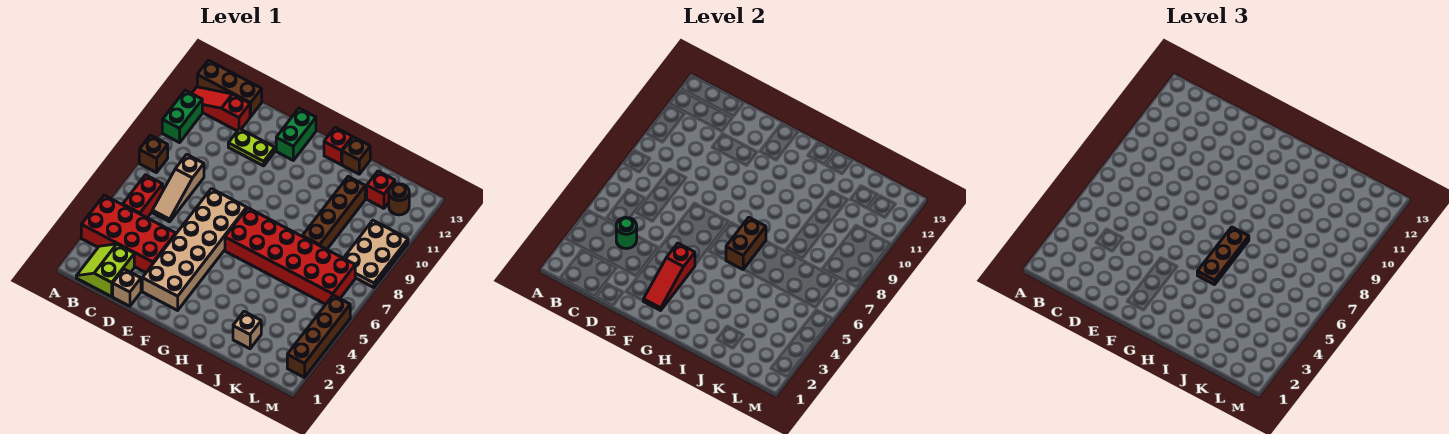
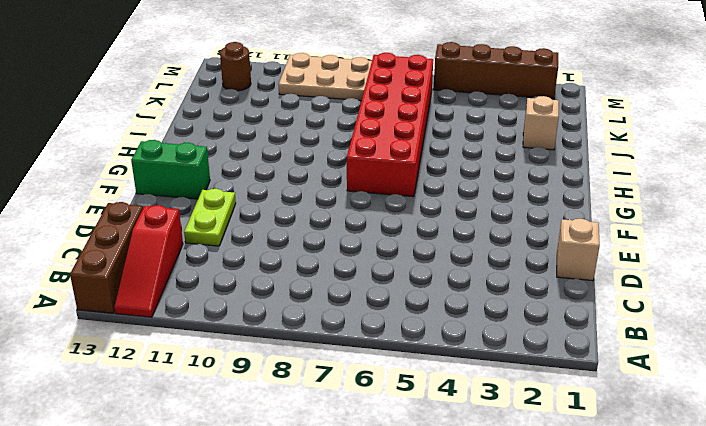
none -> red brick A3:D4 level 1
none -> brown brick A8 level 1
none -> green brick A10:A11 level 1

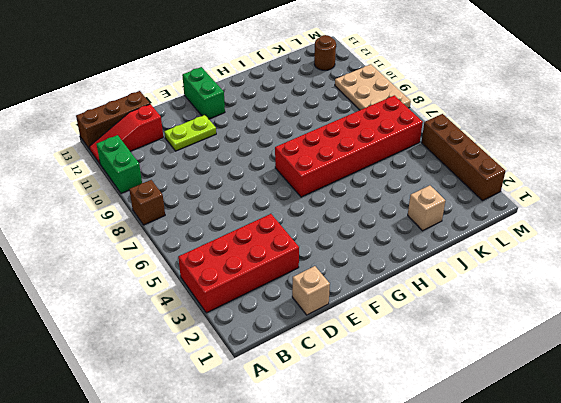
none -> lime slope B1:C2 level 1 top C
none -> red brick B5:B6 level 1
none -> tan slope C6:C8 level 1 top 8

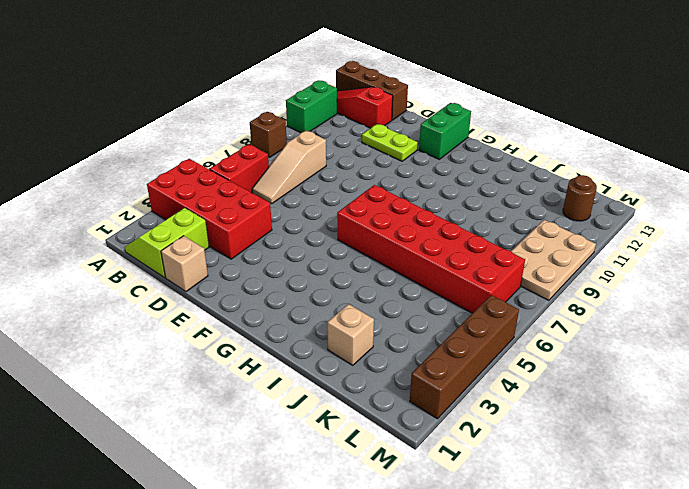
none -> tan brick E2:F7 level 1
none -> red brick H13 level 1
none -> brown brick I13 level 1

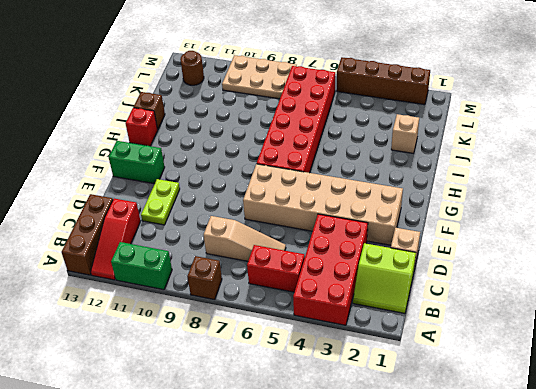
none -> brown brick J8:J11 level 1
none -> red brick K12 level 1
none -> green round brick C4 level 2

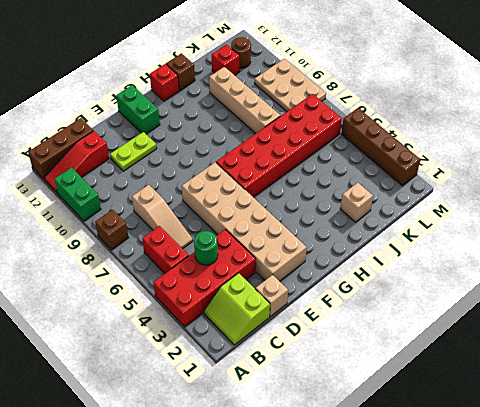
tan brick J8:J11 level 1 -> brown brick J8:J11 level 1
none -> red slope F2:F4 level 2 top 4
none -> brown brick H6:H7 level 2
none -> brown plate H5:H7 level 3

